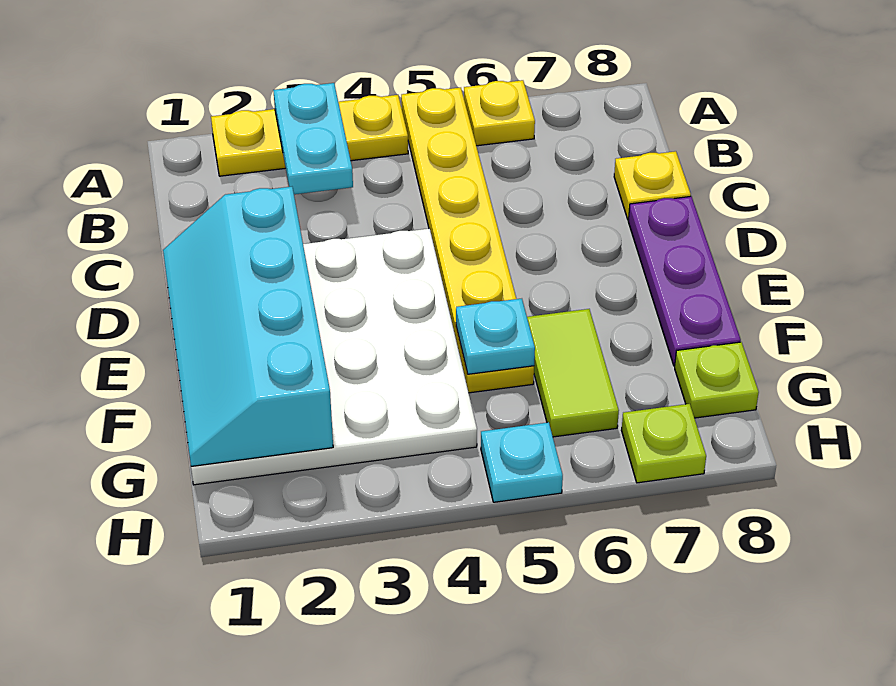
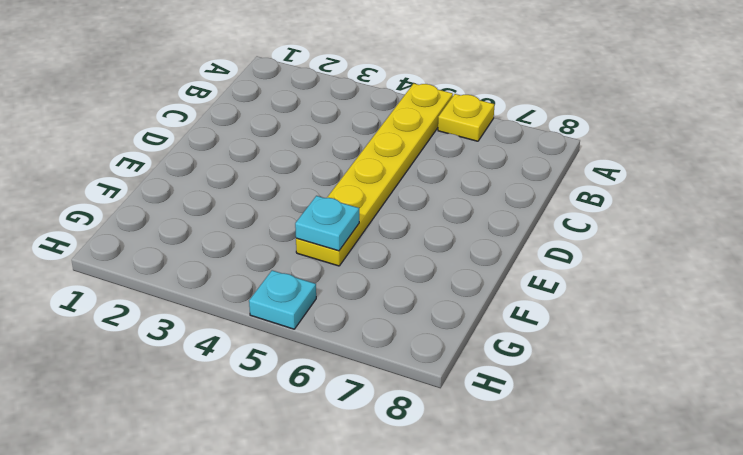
none -> yellow plate A2:A4 level 1
none -> yellow plate C8 level 1
none -> white plate D1:G4 level 1

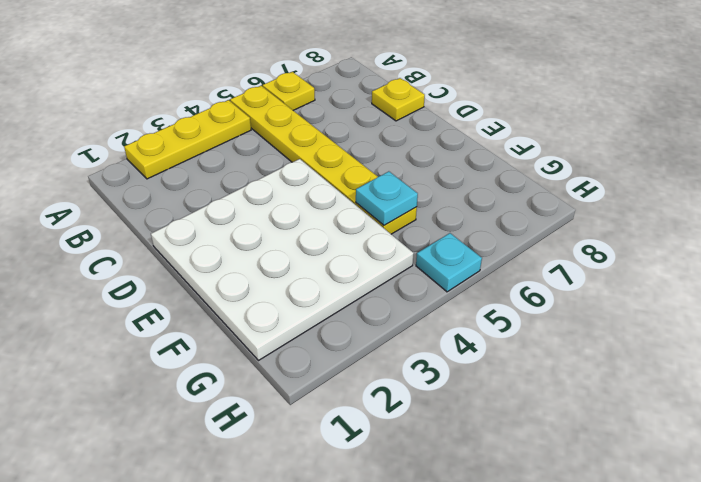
none -> purple plate D8:F8 level 1
none -> lime tile F6:G6 level 1
none -> lime plate G8 level 1

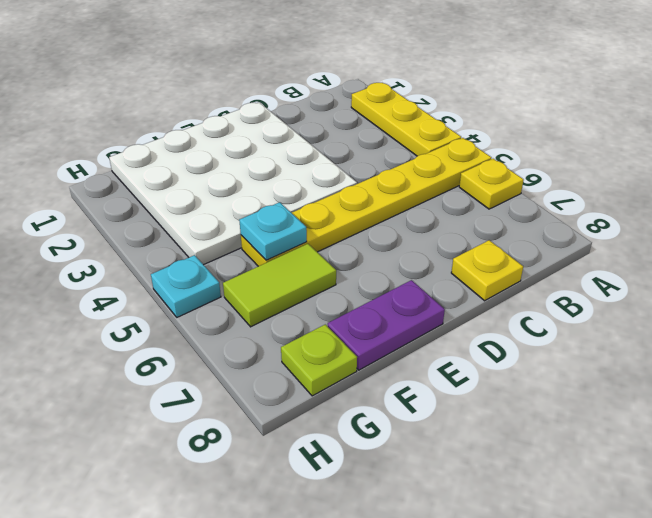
purple plate E8:F8 level 1 -> purple plate D8:F8 level 1
none -> lime plate H7 level 1
none -> cyan plate A3:B3 level 2
none -> cyan slope D1:G2 level 2 top 2

